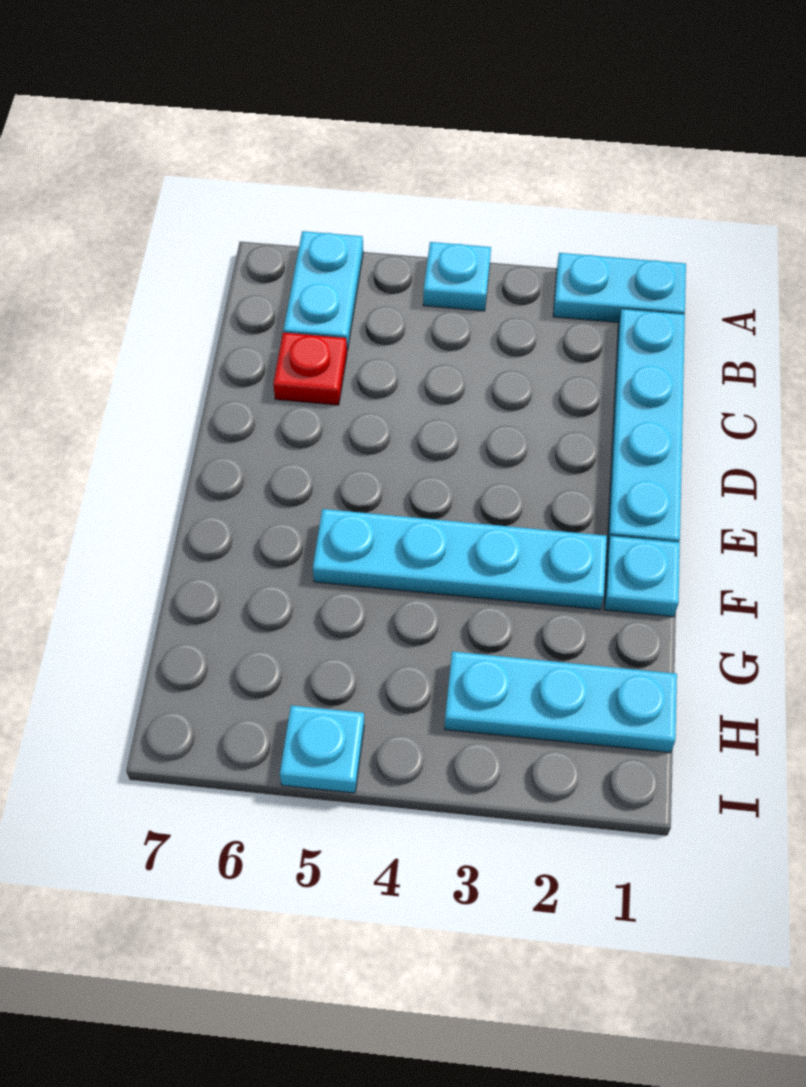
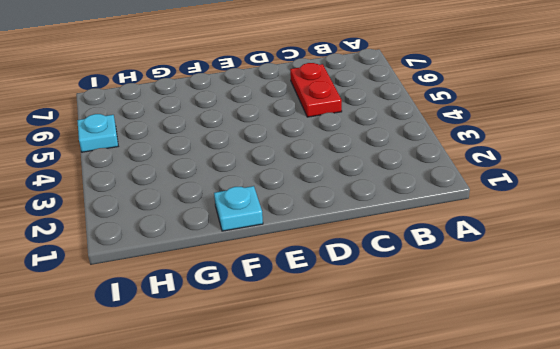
red plate C5:C6 level 1 -> red plate C6 level 1
none -> cyan plate A1:A2 level 1
none -> cyan plate A4 level 1

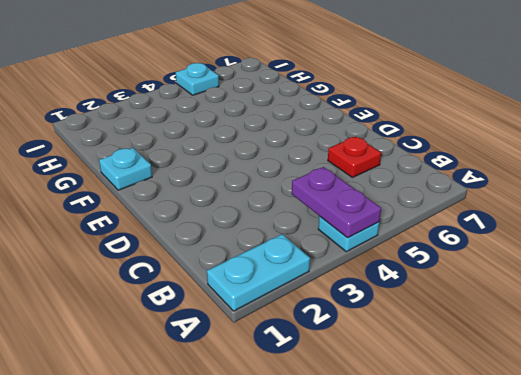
purple plate A4:B4 level 2 -> none
none -> cyan plate A6:B6 level 1
none -> cyan plate B1:E1 level 1

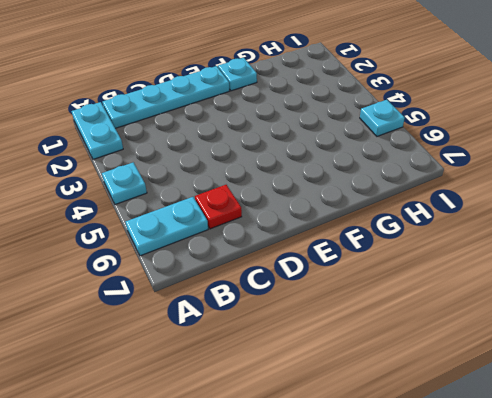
none -> cyan plate F2:F5 level 1
none -> cyan plate H1:H3 level 1

